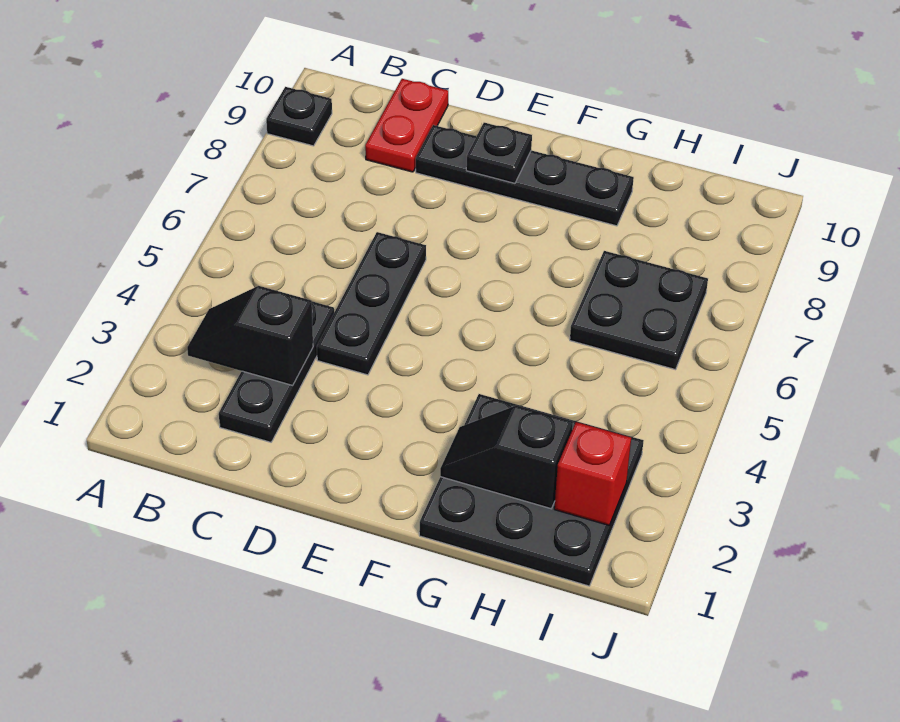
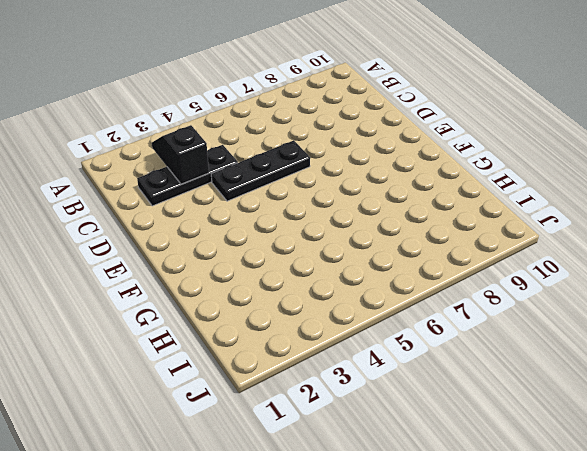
none -> black plate A9 level 1
none -> red plate C9:C10 level 1

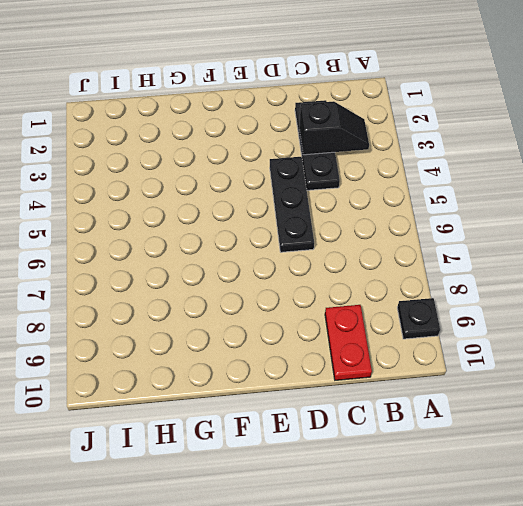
none -> black plate D9:G9 level 1
none -> black plate G1:I3 level 1

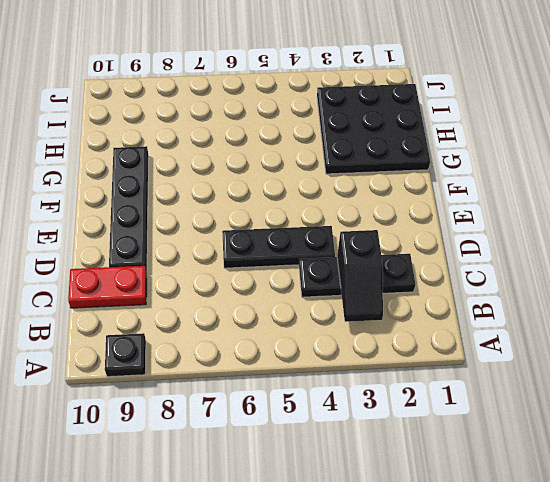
none -> black plate H6:I7 level 1
none -> black plate E9 level 2

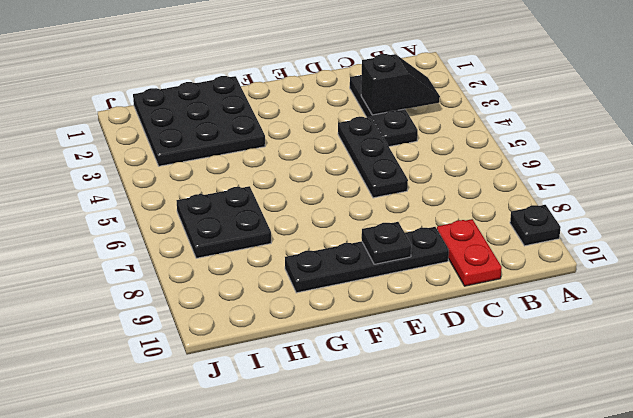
none -> black slope G2:H2 level 2 top H
none -> red brick I2 level 2

